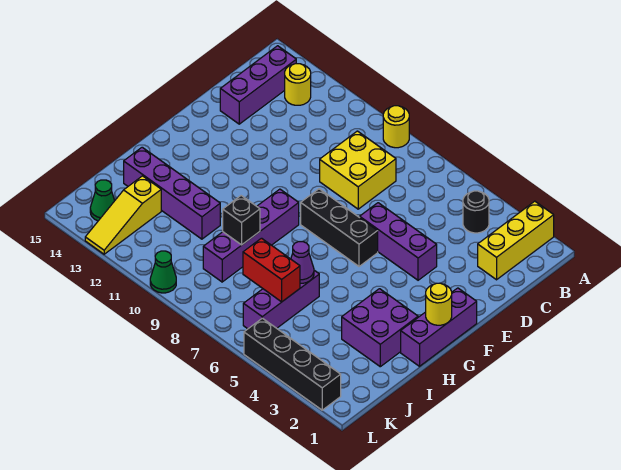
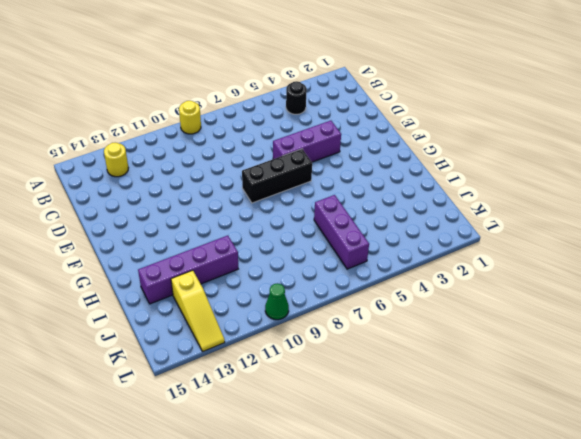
none -> yellow brick A2:C2 level 1
none -> purple brick B14:D14 level 1
none -> yellow brick C8:D9 level 1

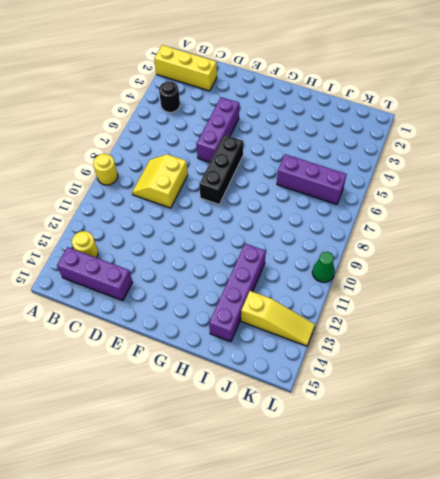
yellow slope C8:D9 level 1 top D -> yellow brick C8:D9 level 1
none -> purple brick F1:H1 level 1
none -> purple brick G9:J9 level 1
none -> purple brick H2:I3 level 1

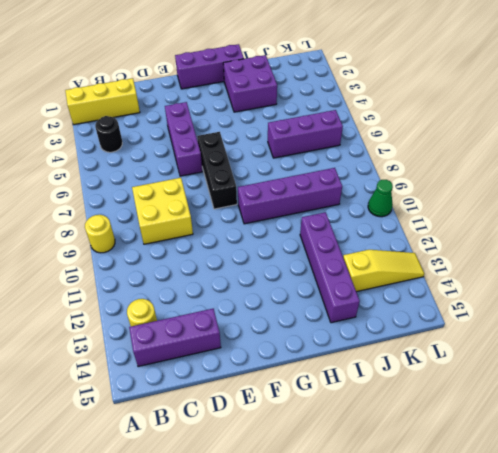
none -> green cone K14 level 1
none -> black brick L2:L5 level 1
none -> yellow round brick G1 level 2

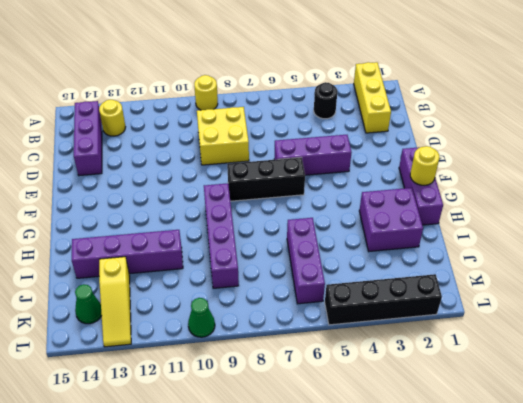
none -> purple cone I6 level 2
none -> black brick I9 level 2
none -> red brick J6:J7 level 2

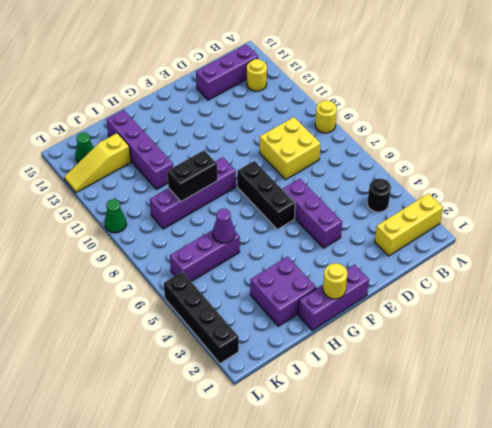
black brick H9:I9 level 2 -> black brick I9 level 2
none -> red brick J6:J7 level 2

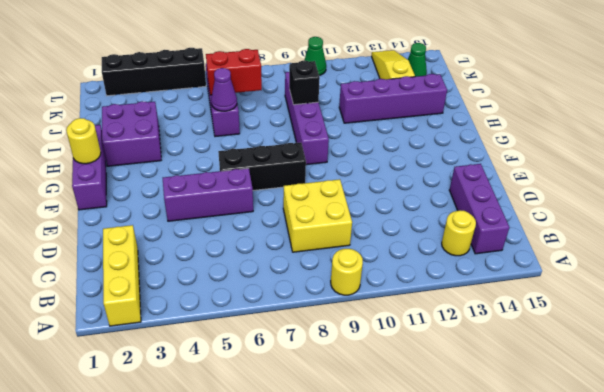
none -> black round brick B4 level 1

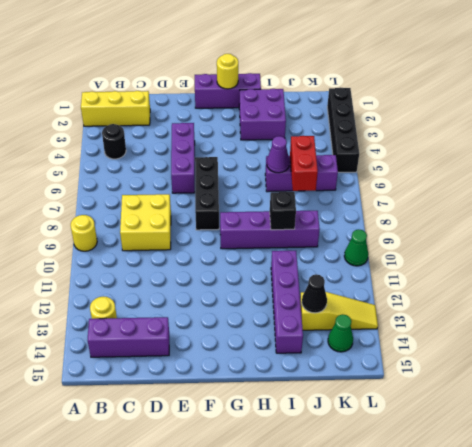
black cone J13 level 2 -> none

